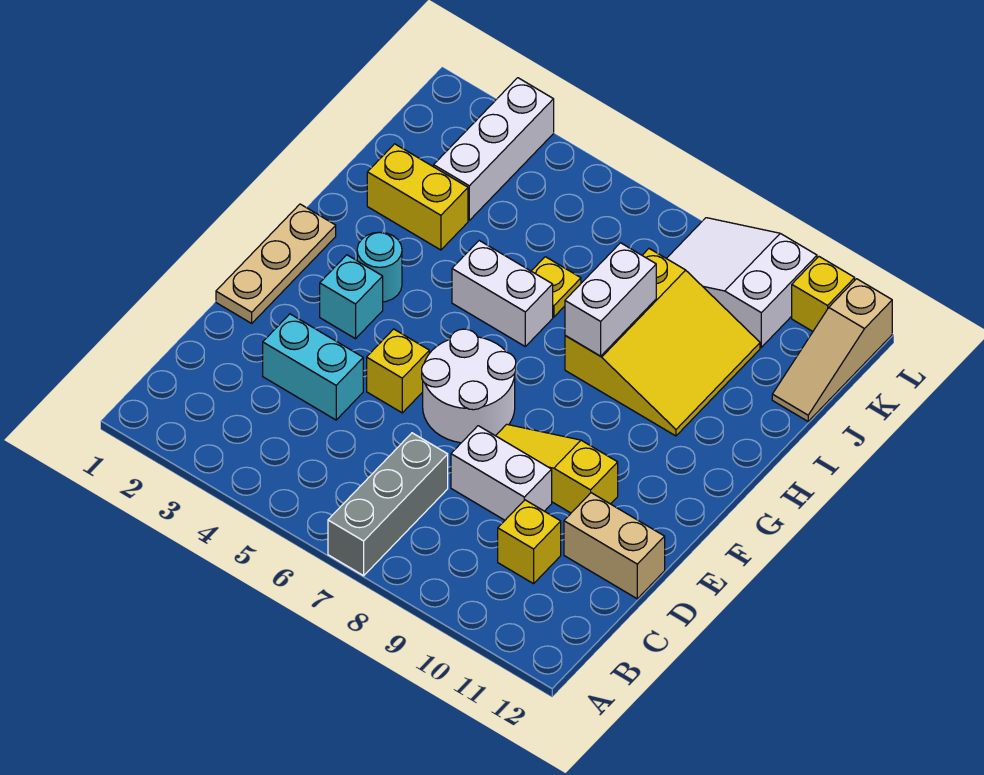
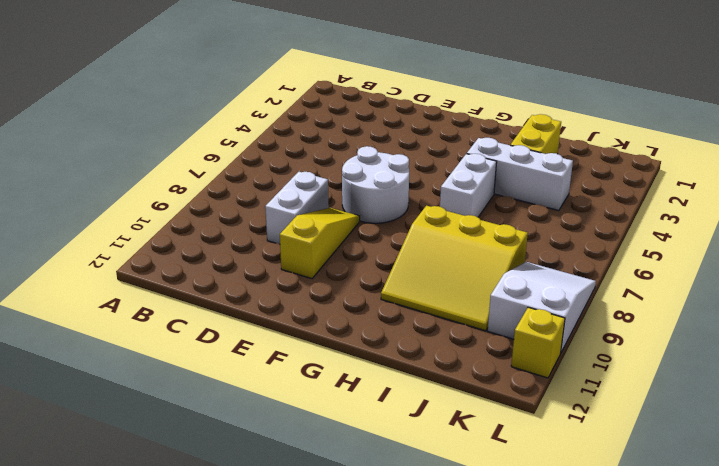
white brick H4:J4 level 1 -> white brick J3:L3 level 1
none -> grey brick A7:C7 level 1
none -> yellow brick C10 level 1
none -> cyan brick D3:D4 level 1

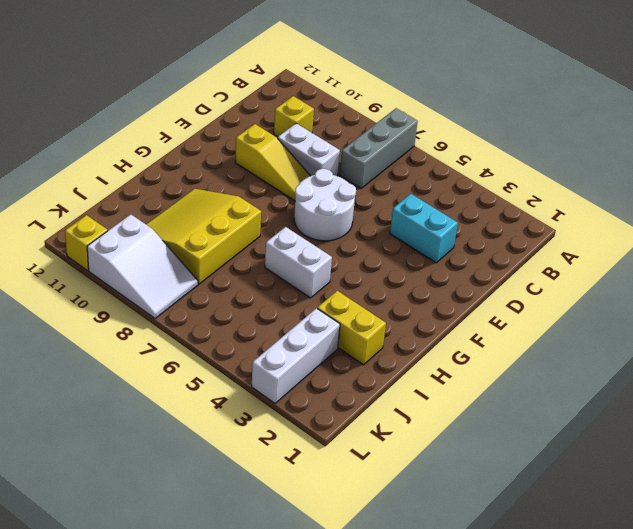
none -> tan brick D11:D12 level 1
none -> tan plate E1:G1 level 1
none -> yellow brick E5 level 1

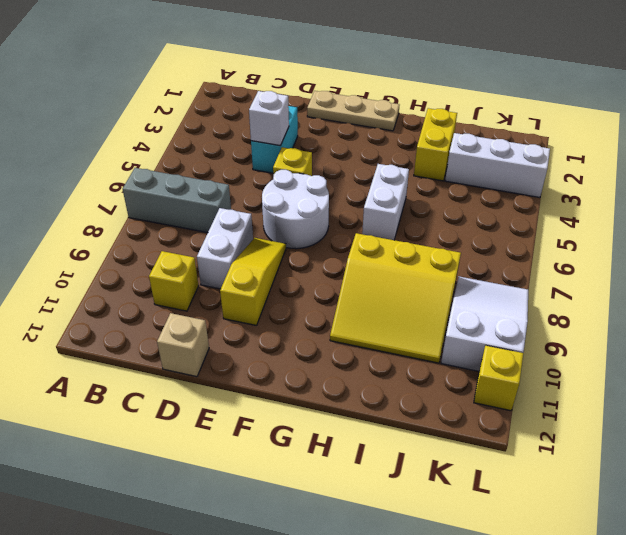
white brick D4 level 2 -> none
tan brick D12 level 1 -> tan brick D11:D12 level 1
none -> cyan brick F3 level 1
none -> cyan round brick G3 level 1
none -> yellow plate I6 level 1

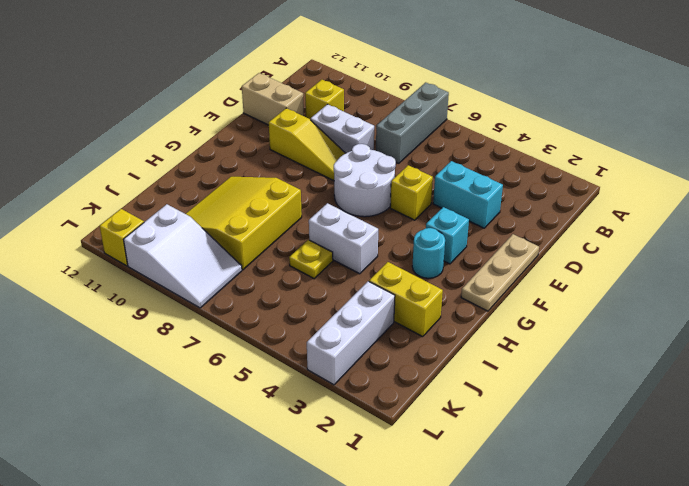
none -> tan slope J12:L12 level 1 top L
none -> white brick H8:I8 level 2

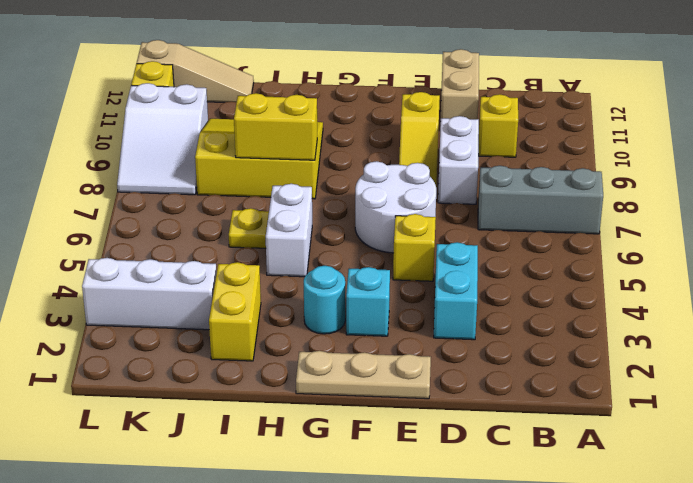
yellow brick H8:I8 level 2 -> white brick H8:I8 level 2

